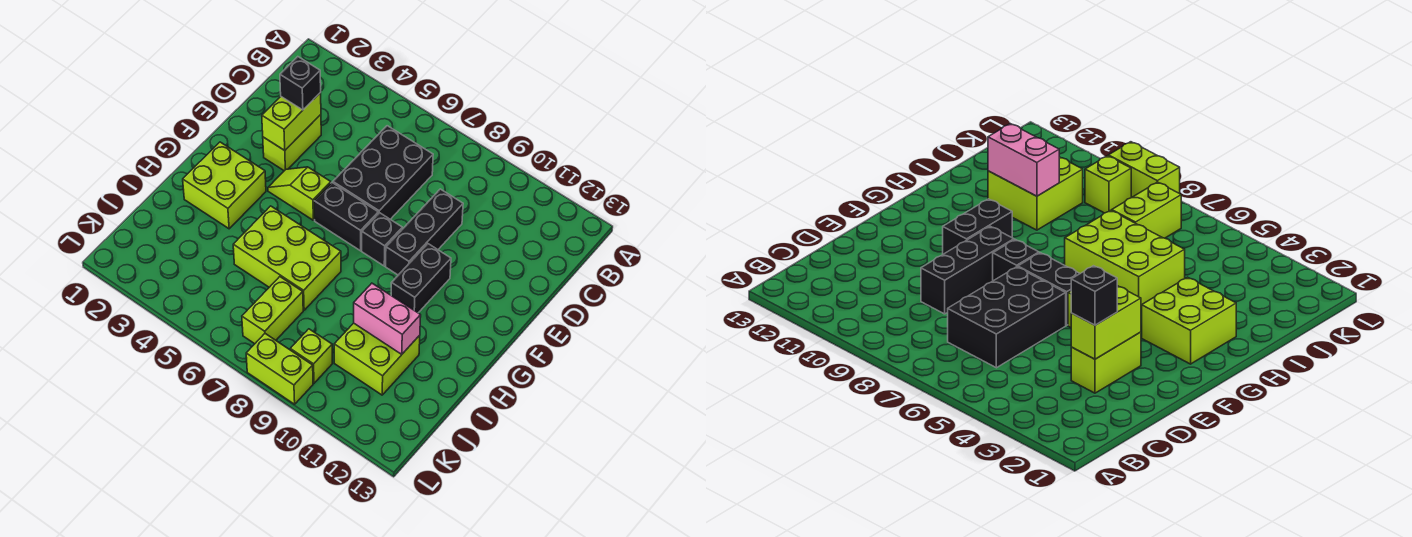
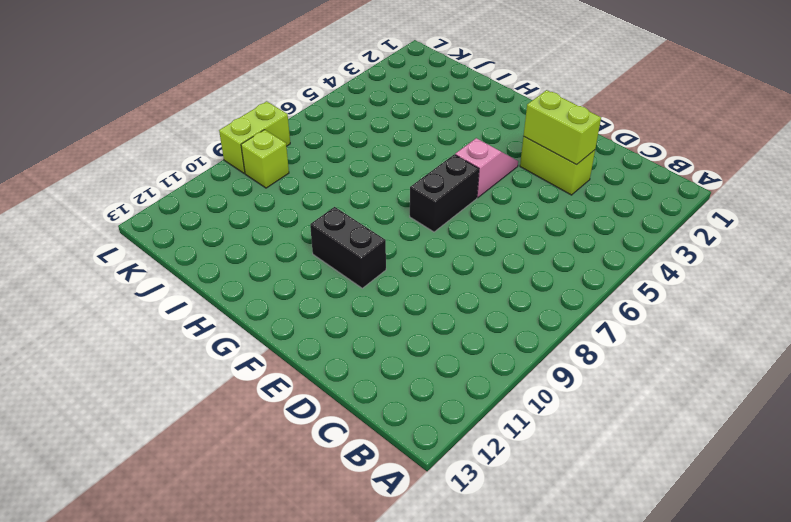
pink slope F4:F5 level 1 top 5 -> lime slope F4:F5 level 1 top 5
none -> black brick C6:E7 level 1
none -> black brick D9:F9 level 1
none -> black brick F8 level 1

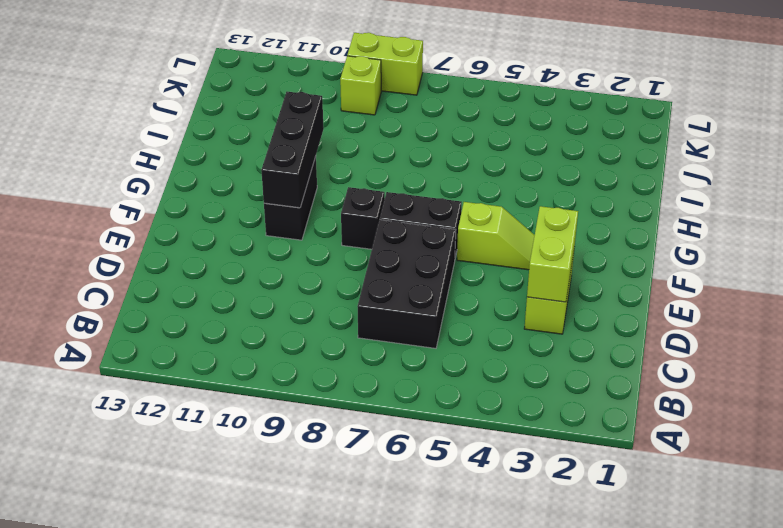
black brick F10:H10 level 2 -> black brick D9:F9 level 1
none -> lime brick G2:H3 level 1
none -> lime brick H5:I7 level 1
none -> lime brick I10:J11 level 1

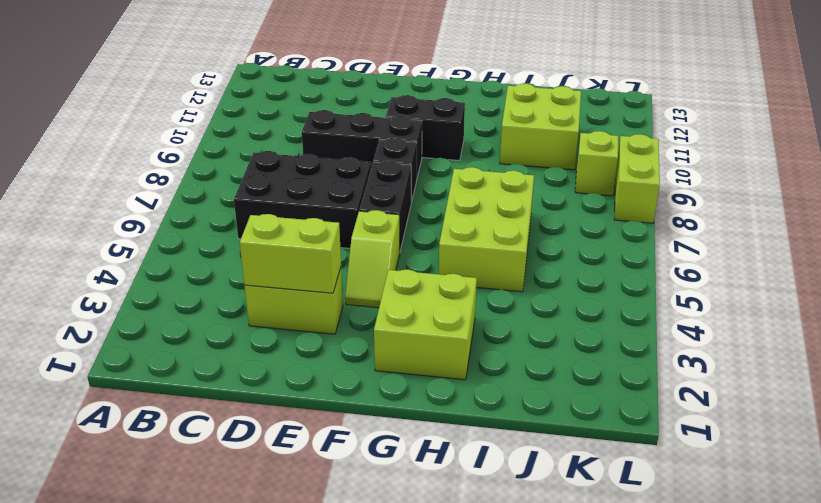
none -> lime brick J7:K7 level 1
none -> pink brick I10:I11 level 2
none -> black brick D3 level 3

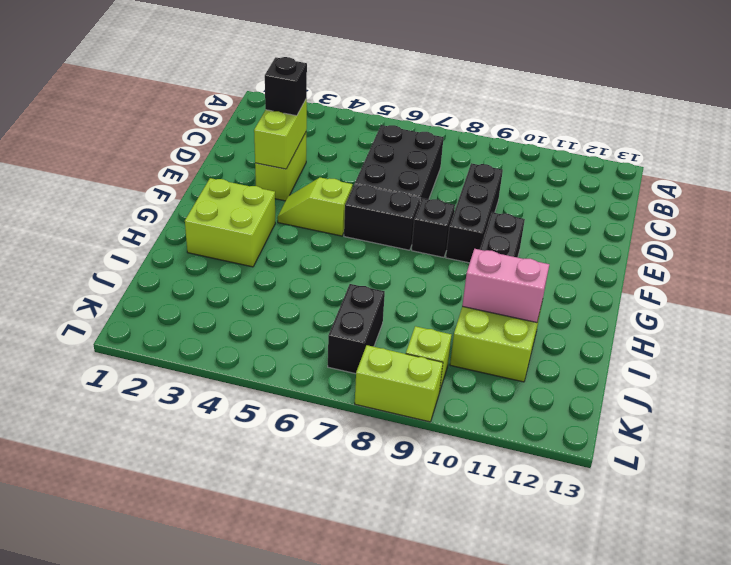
black brick J7:K7 level 1 -> lime brick J7:K7 level 1
none -> lime brick H5:I7 level 1

